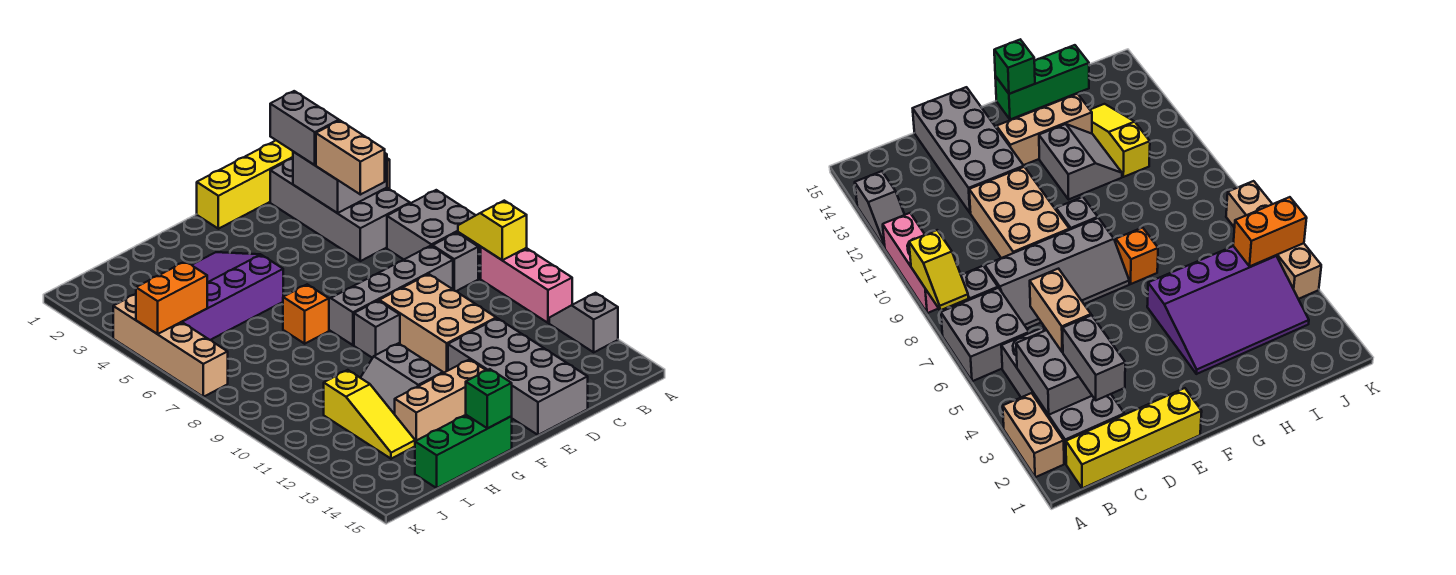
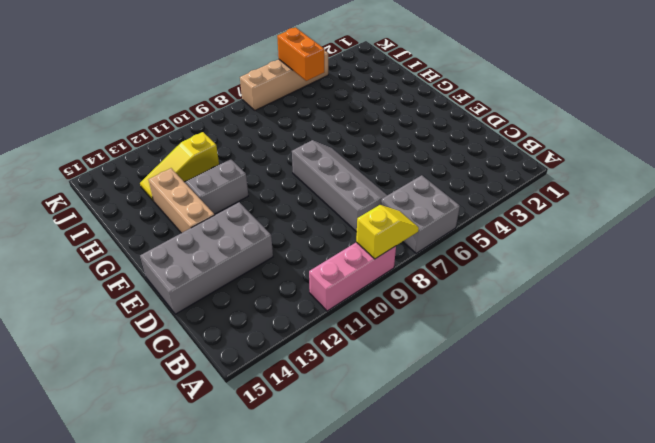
none -> tan brick A2:A3 level 1
none -> grey slope A12:A13 level 1 top 13
none -> yellow brick B1:E1 level 1

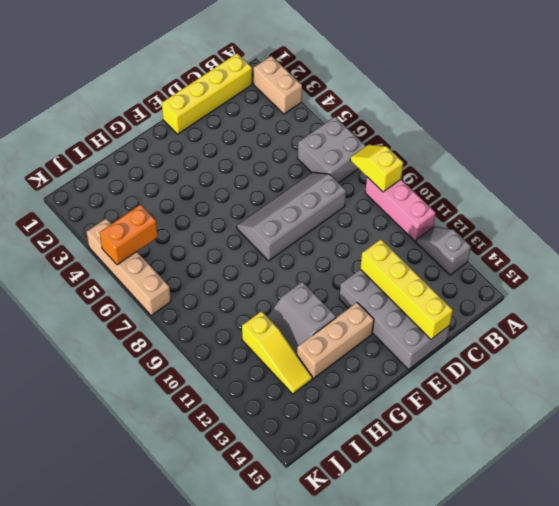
yellow brick D12:D15 level 2 -> none
none -> grey brick B2:C5 level 1
none -> grey brick B8 level 1
none -> tan brick D9:E11 level 1

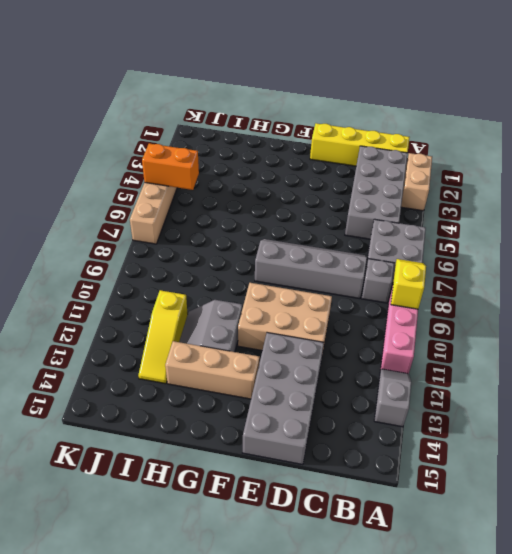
tan brick D10:F11 level 1 -> tan brick D9:E11 level 1
none -> grey brick F9 level 1
none -> purple slope G3:J5 level 1 top 5
none -> orange brick G7 level 1

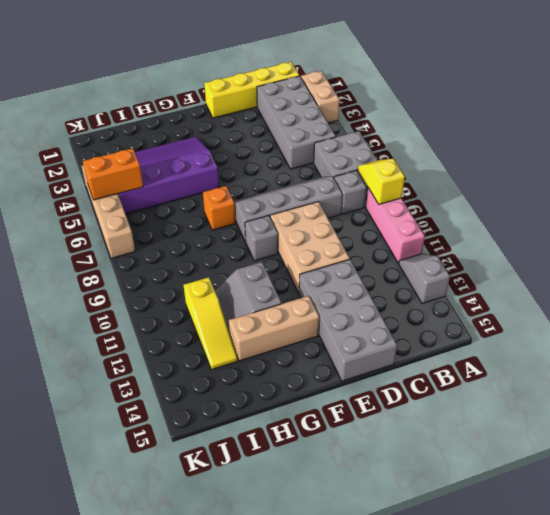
none -> green brick G15:I15 level 1
none -> grey brick B3:C4 level 2
none -> green brick G15 level 2

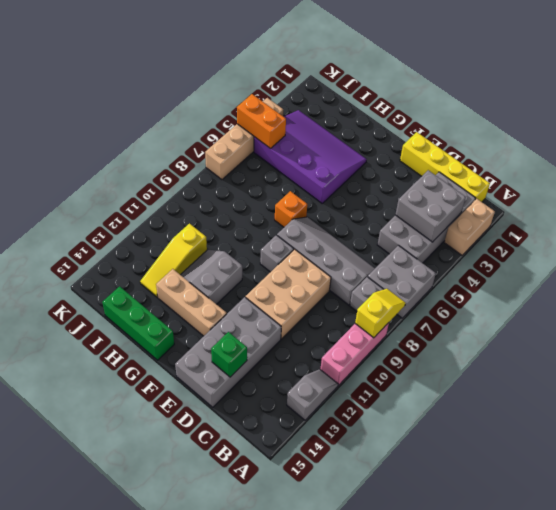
green brick D14 level 2 -> green brick G15 level 2
none -> grey brick C2:C3 level 3
none -> tan brick C4:C5 level 3

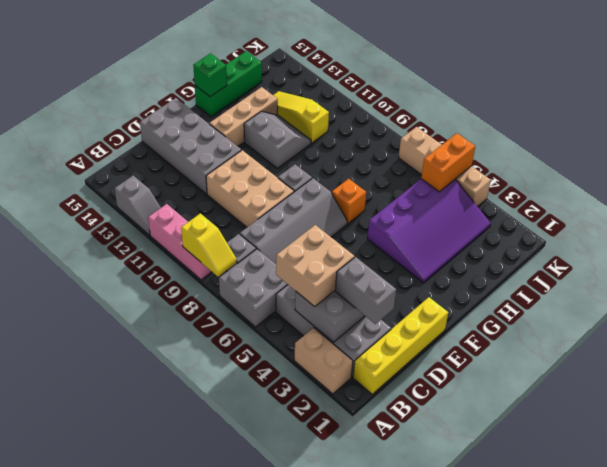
tan brick B4:C5 level 3 -> tan brick C4:C5 level 3

